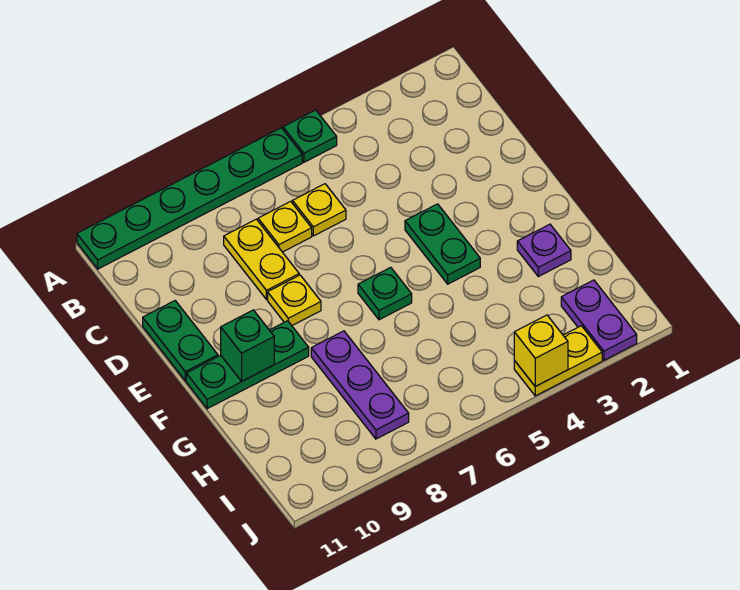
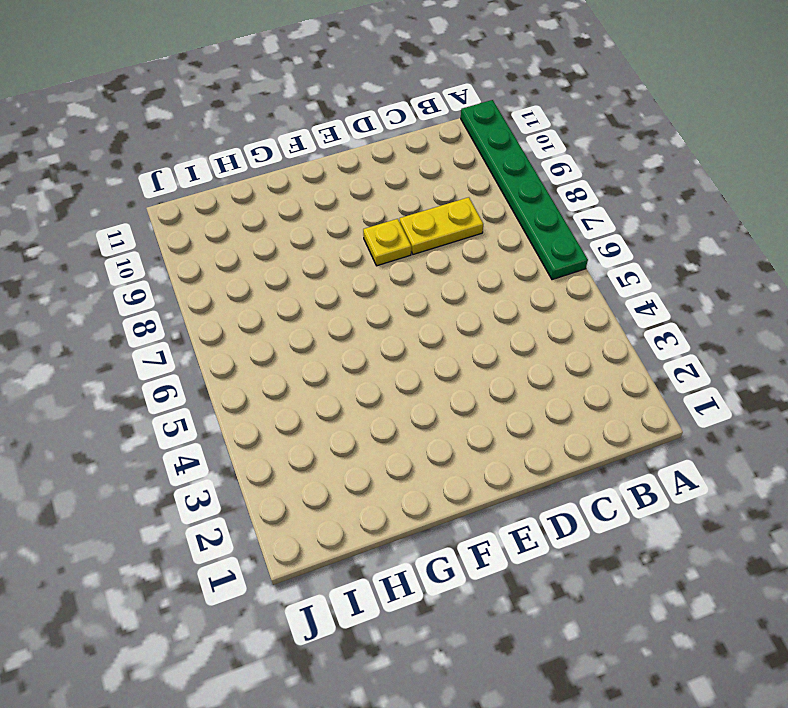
none -> green plate A5 level 1
none -> yellow plate C6 level 1
none -> yellow plate C7 level 1

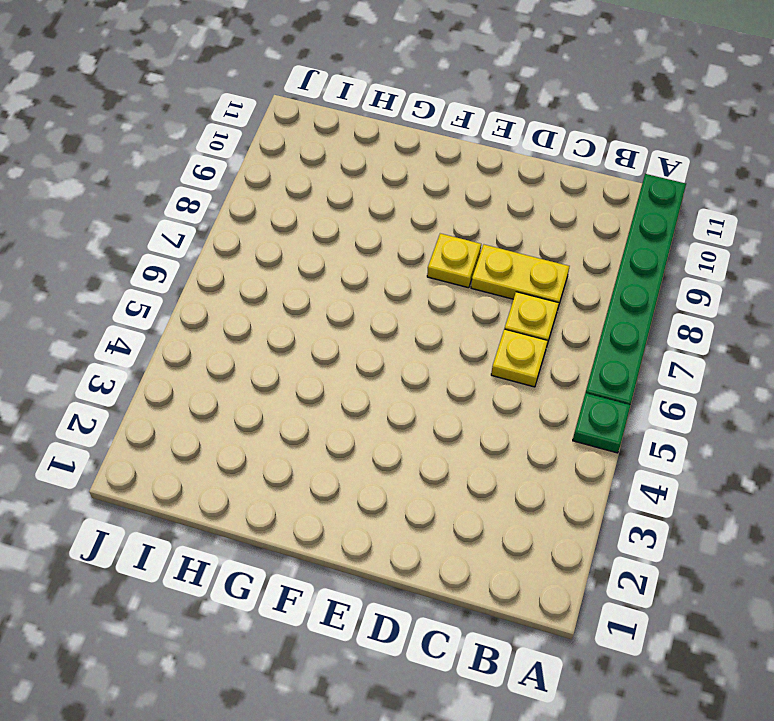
none -> green plate D11:E11 level 1
none -> green plate E4:F4 level 1
none -> green plate F6 level 1

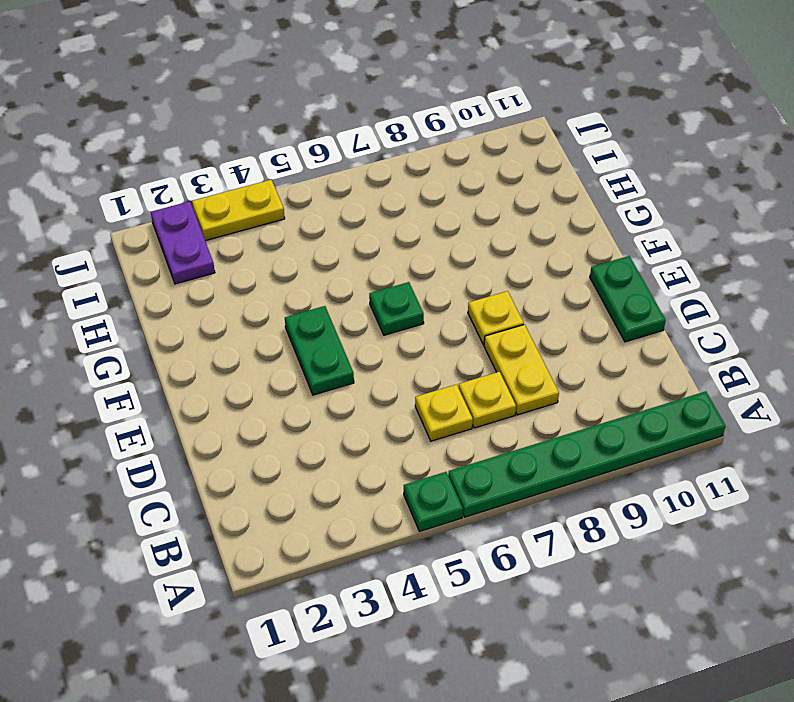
none -> green plate F9:F11 level 1
none -> purple plate G2 level 1
none -> purple plate G8:I8 level 1

